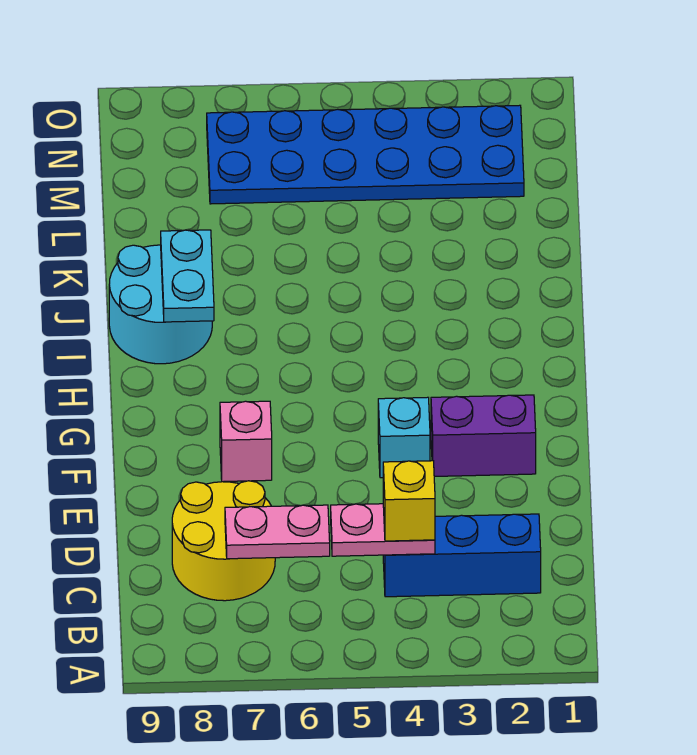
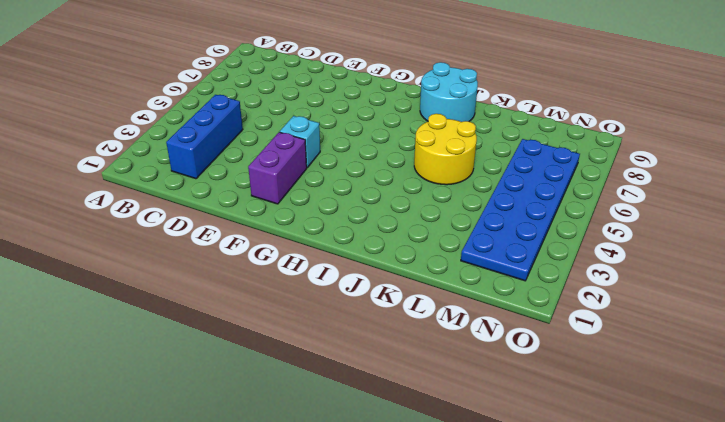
yellow round brick J5:K6 level 1 -> yellow round brick C7:D8 level 1
none -> pink brick F7 level 1
none -> pink plate C4:C5 level 2

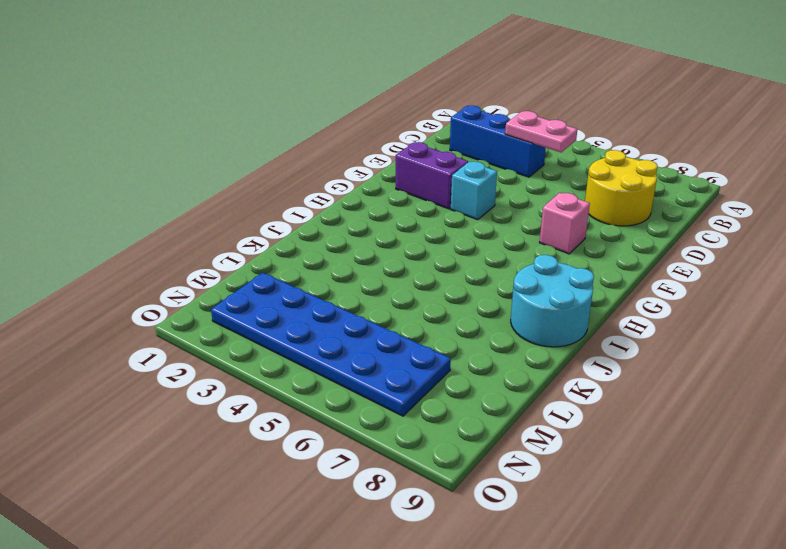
none -> pink plate C6:C7 level 2
none -> cyan plate I8:J8 level 2

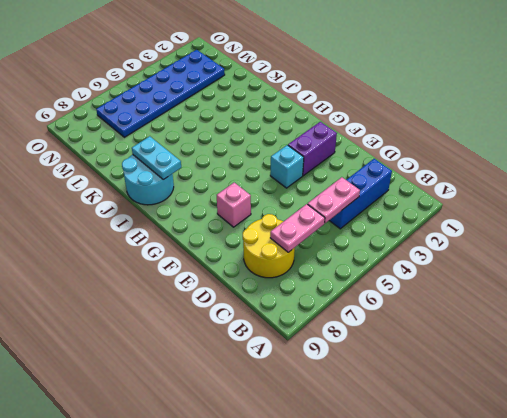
none -> yellow brick C4 level 3

